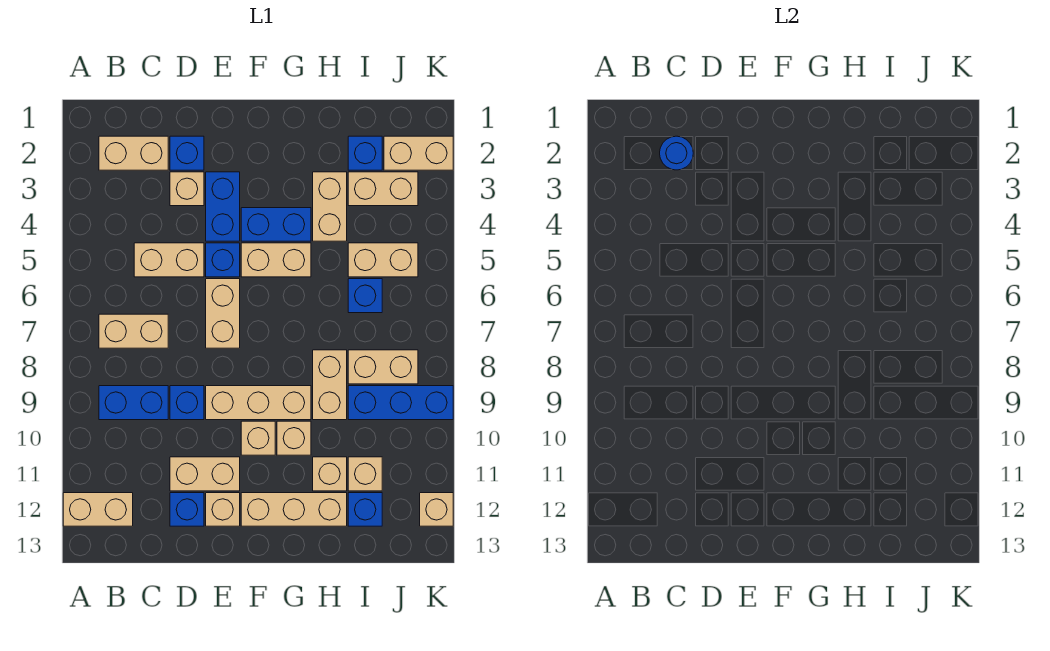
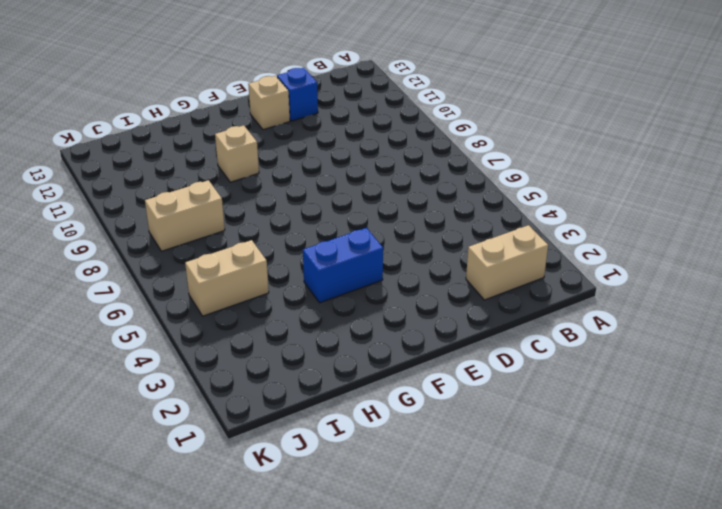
none -> tan brick A12:B12 level 1
none -> tan brick B7:C7 level 1
none -> blue brick B9:C9 level 1
none -> tan brick C5:D5 level 1

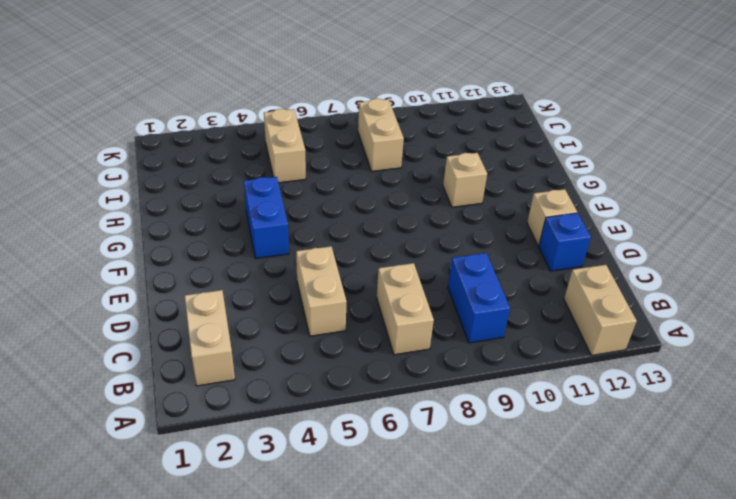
none -> blue brick D2 level 1
none -> tan brick D3 level 1
none -> blue brick D9 level 1
none -> tan brick D11:E11 level 1

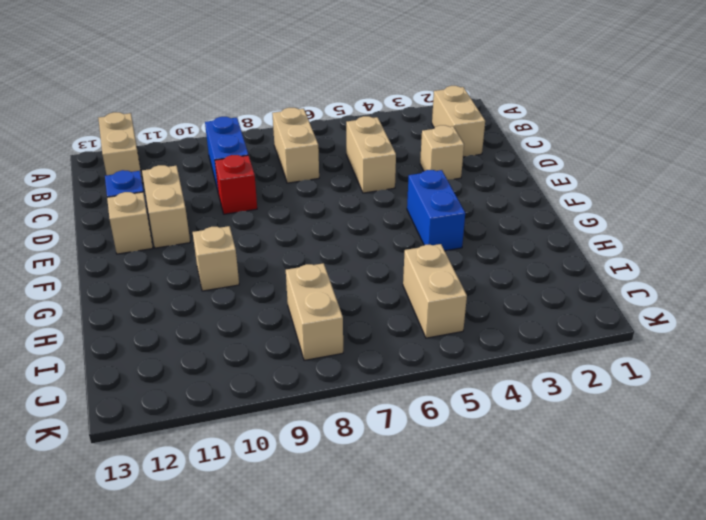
red brick D9 level 1 -> blue brick D9 level 1
none -> blue brick D2 level 1
none -> blue brick E3:E4 level 1
none -> blue brick E5 level 1
none -> tan brick E6:E7 level 1

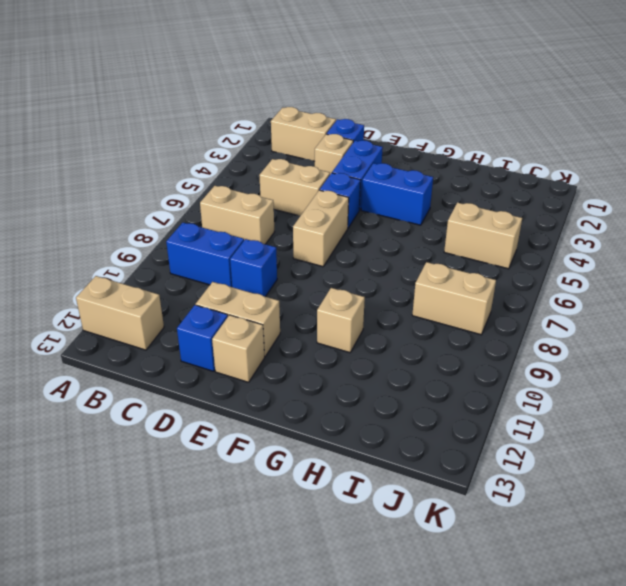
none -> tan brick E9:G9 level 1
none -> tan brick F5:G5 level 1
none -> tan brick F10 level 1
none -> tan brick F12:H12 level 1

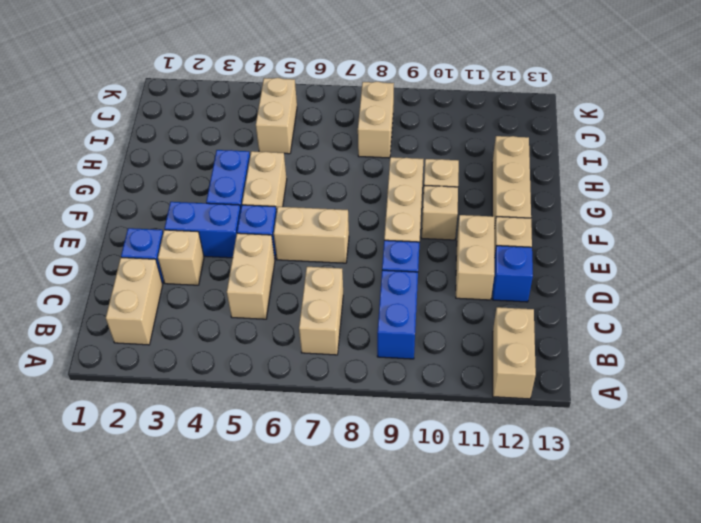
none -> tan brick H3:H4 level 1
none -> tan brick H8:H9 level 1
none -> tan brick H11 level 1
none -> blue brick I2 level 1

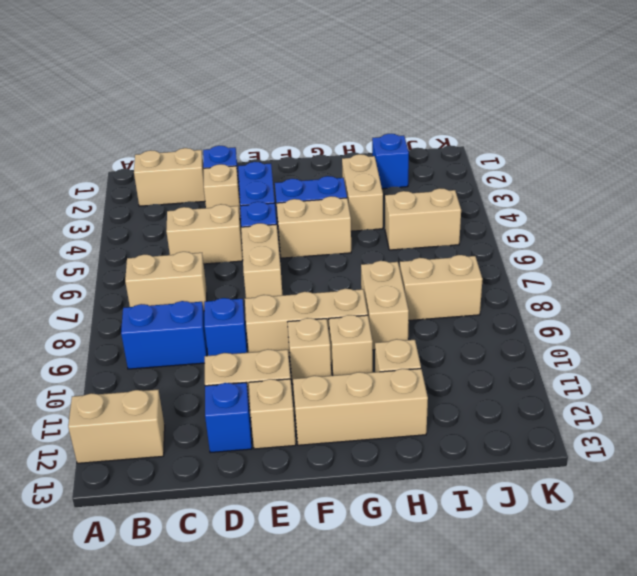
none -> tan brick I3:J3 level 1
none -> blue brick I6 level 1
none -> blue brick I9:K9 level 1
none -> tan brick I11 level 1

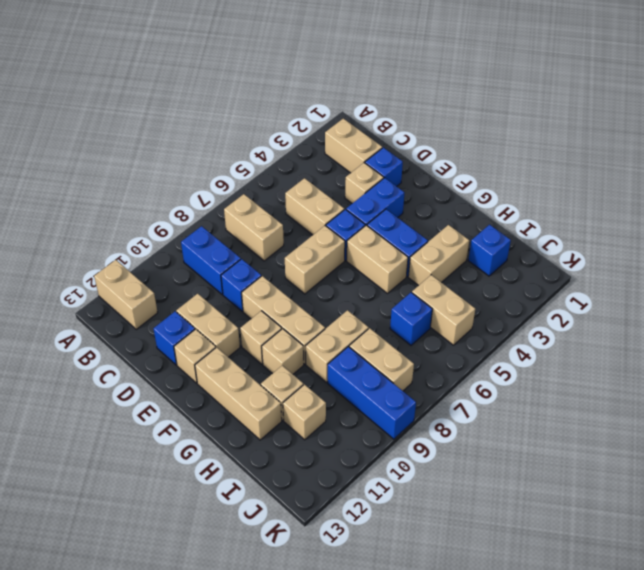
none -> tan brick I3:J3 level 1
none -> blue brick I12 level 1
none -> tan brick J2:K2 level 1
none -> tan brick K12 level 1

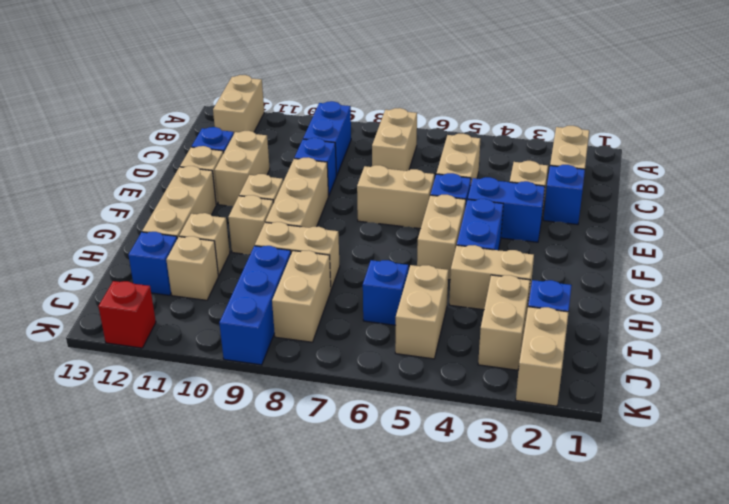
red brick K12 level 1 -> tan brick K12 level 1
none -> blue round brick C2 level 2

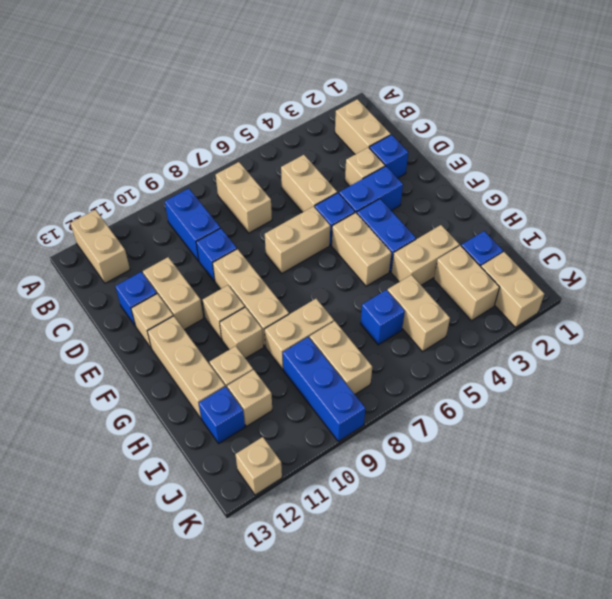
none -> blue round brick C2 level 2

